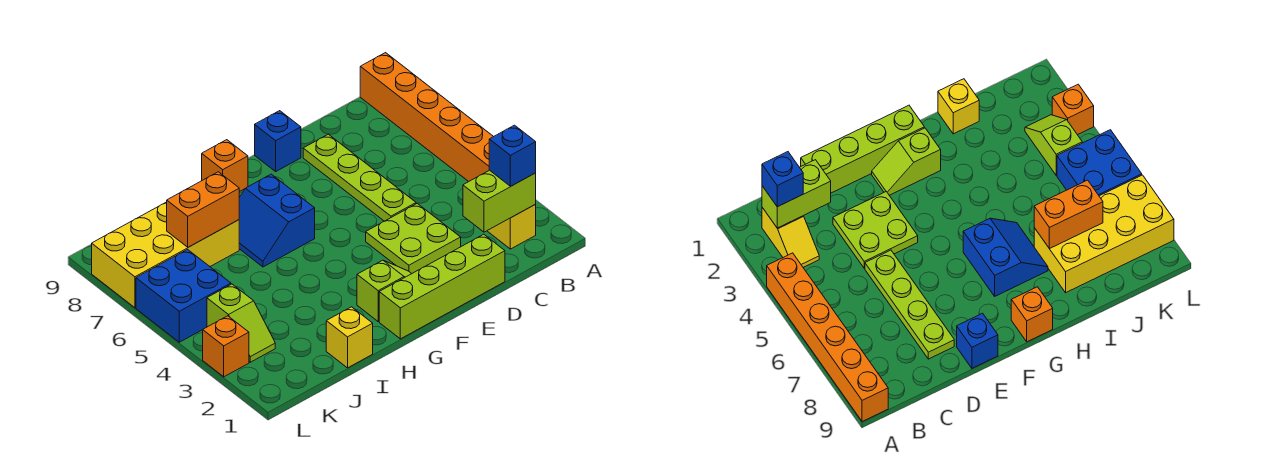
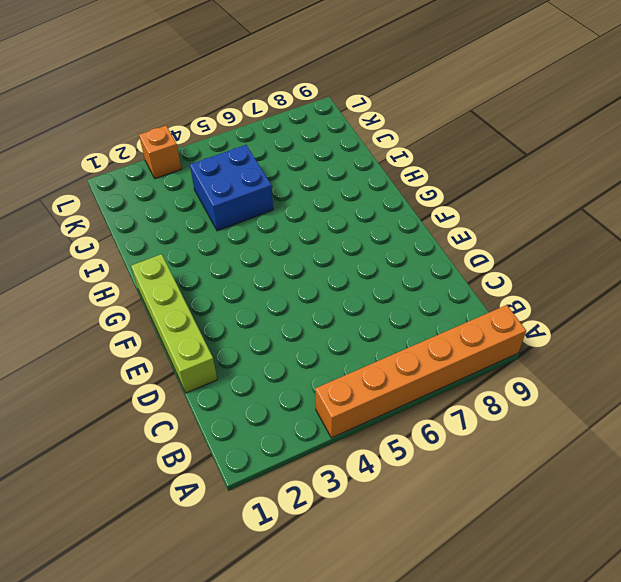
blue brick I4:J5 level 1 -> blue brick K5:L6 level 1
none -> yellow slope B2:B3 level 1 top 2
none -> lime plate D3:E4 level 1
none -> lime plate D5:D8 level 1

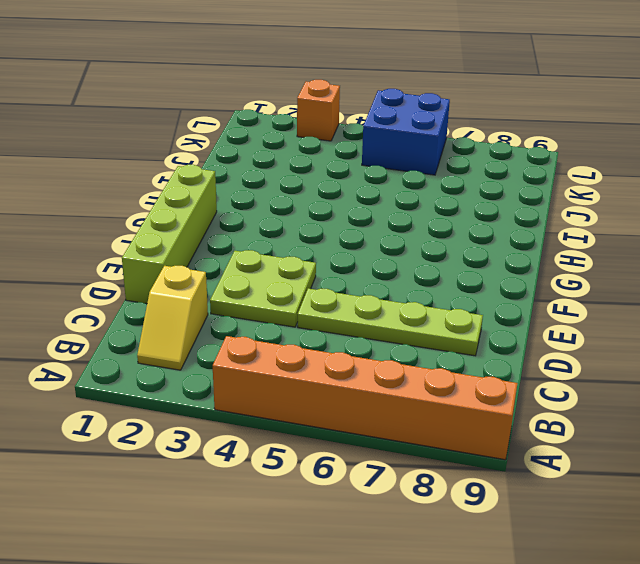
yellow slope B2:C2 level 1 top C -> yellow slope B2:B3 level 1 top 2
none -> blue brick E9 level 1
none -> lime slope F2:G2 level 1 top G
none -> blue slope G6:H7 level 1 top G

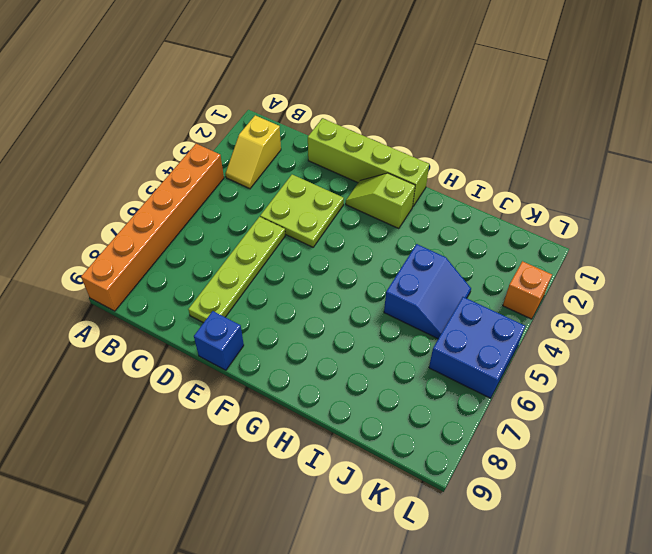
blue slope I4:J5 level 1 top I -> blue slope G6:H7 level 1 top G
none -> orange brick G9 level 1
none -> yellow brick I1 level 1
none -> yellow brick I7:L8 level 1

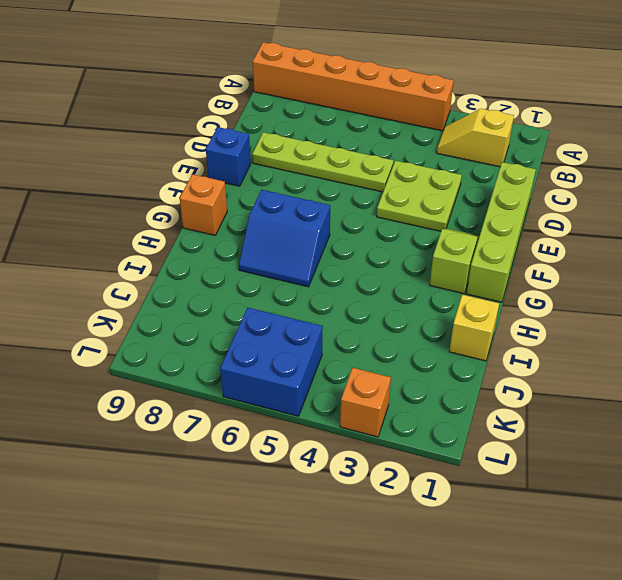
none -> yellow brick I7:L8 level 1
none -> lime slope K3:K4 level 1 top 4
none -> lime brick B2:C2 level 2

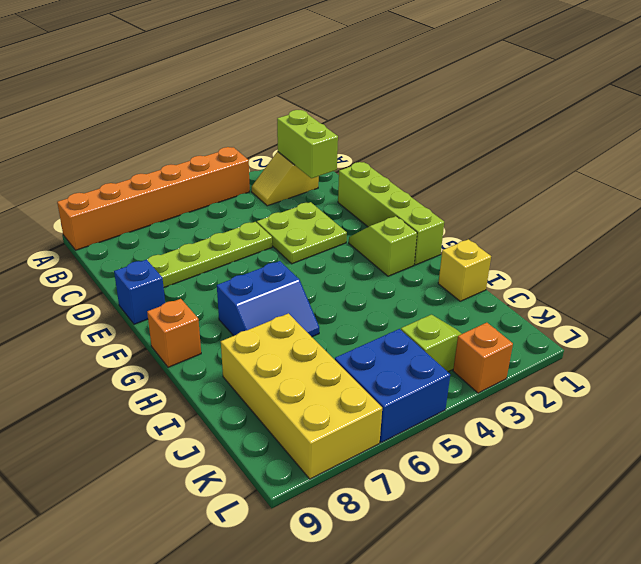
none -> orange brick I7:J7 level 2
none -> blue brick B2 level 3

